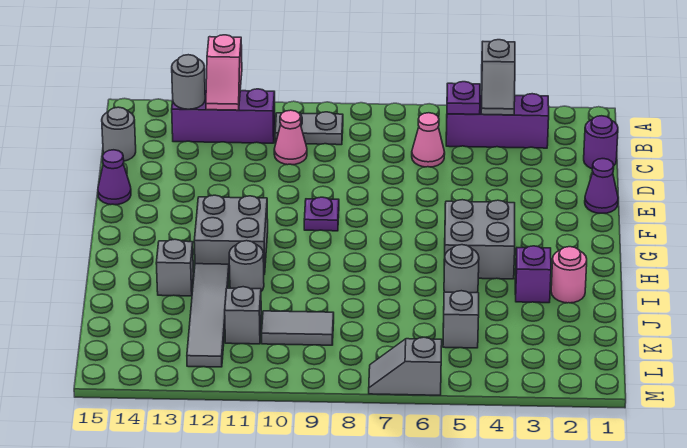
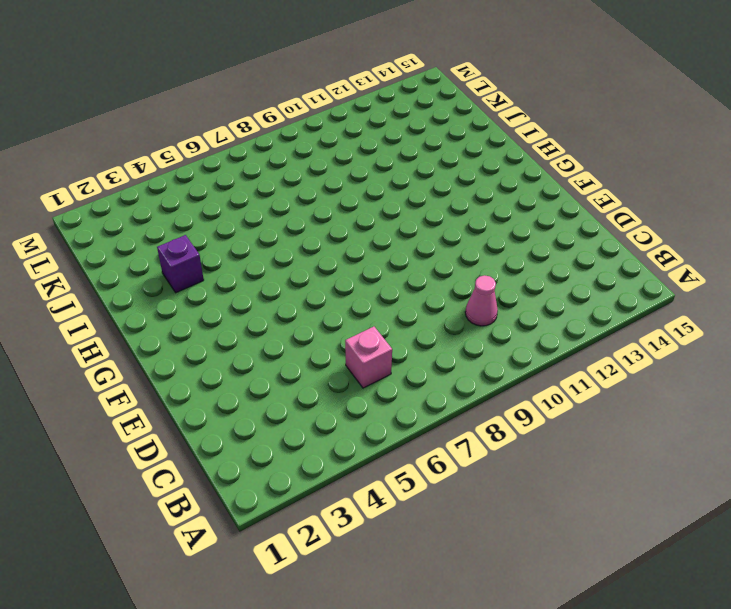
pink brick C6 level 1 -> pink cone C6 level 1
none -> purple brick B3:B5 level 1
none -> grey plate B9:B10 level 1
none -> purple brick B11:B13 level 1

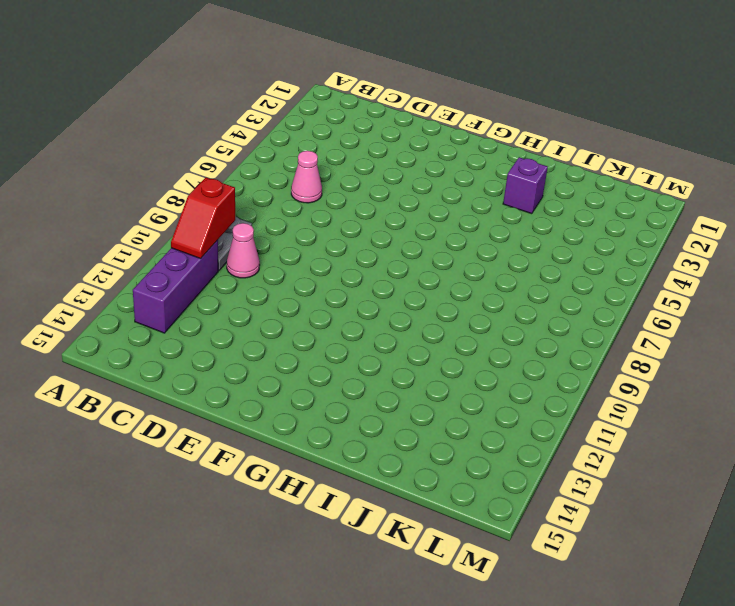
red slope B10:B11 level 2 top 10 -> none
none -> purple brick B3:B5 level 1
none -> purple round brick C1 level 1
none -> grey round brick C15 level 1

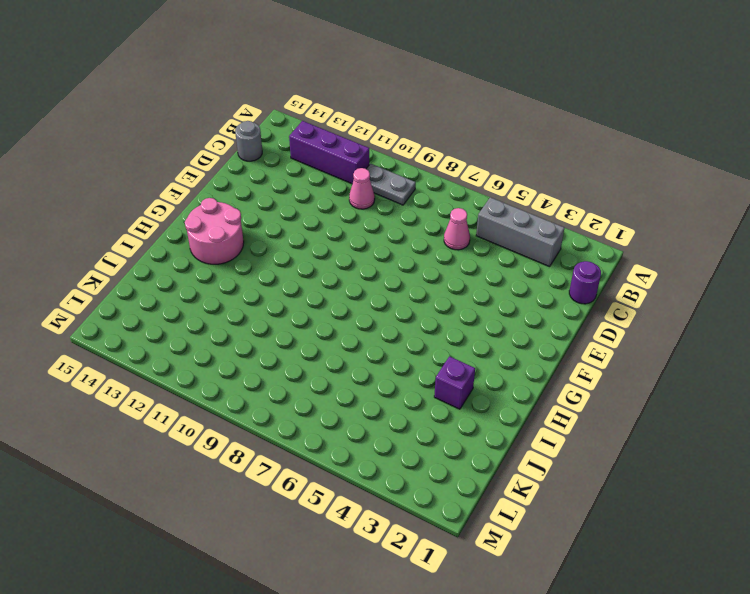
grey brick B3:B5 level 1 -> purple brick B3:B5 level 1
pink round brick G13:H14 level 1 -> none
none -> purple cone E1 level 1
none -> purple cone E15 level 1
none -> purple plate F9 level 1

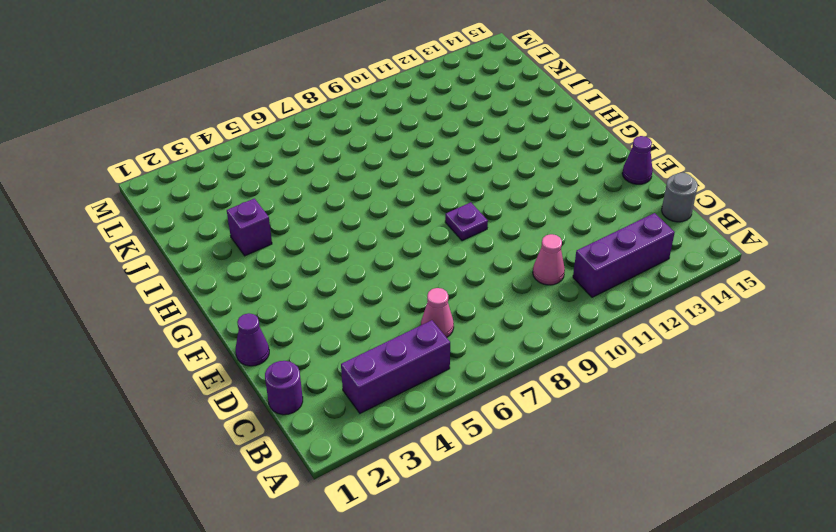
none -> grey plate B9:B10 level 1
none -> grey brick G4:H5 level 1
none -> grey brick G11:H12 level 1

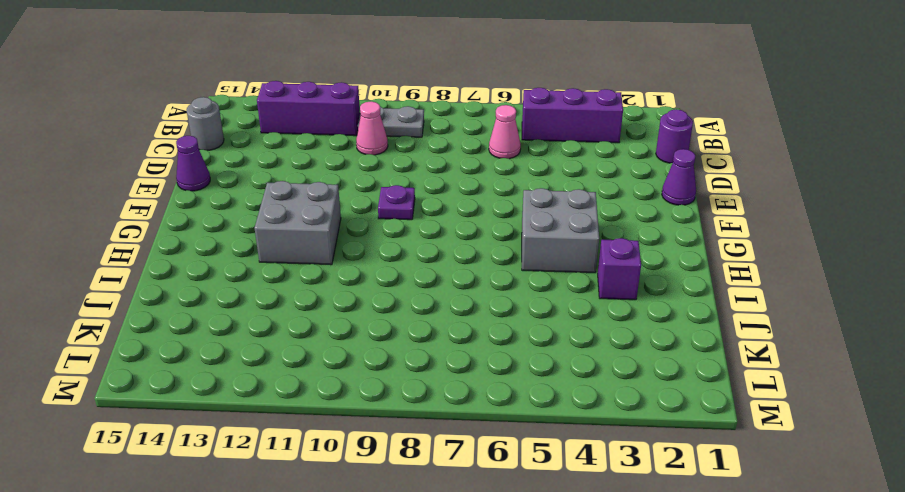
none -> pink round brick I2 level 1
none -> grey round brick I5 level 1
none -> grey round brick I11 level 1

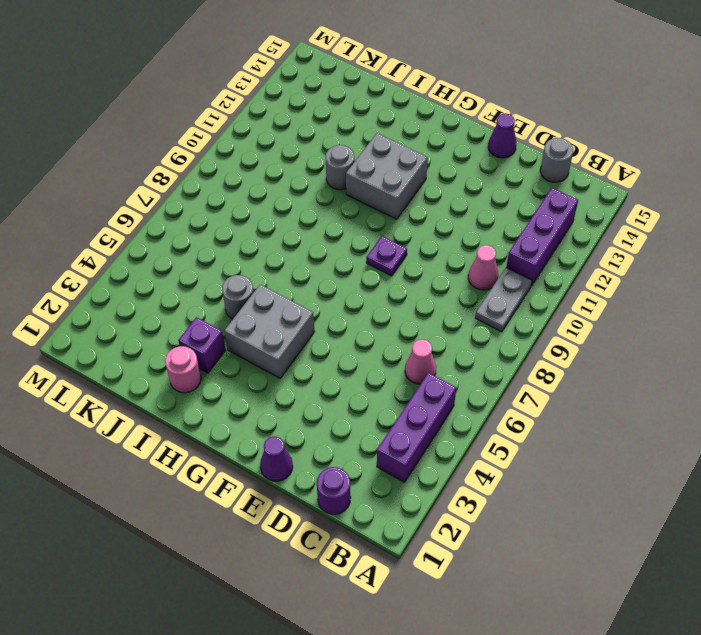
none -> grey tile I12:L12 level 1
none -> grey brick I13 level 1
none -> grey brick K5 level 1

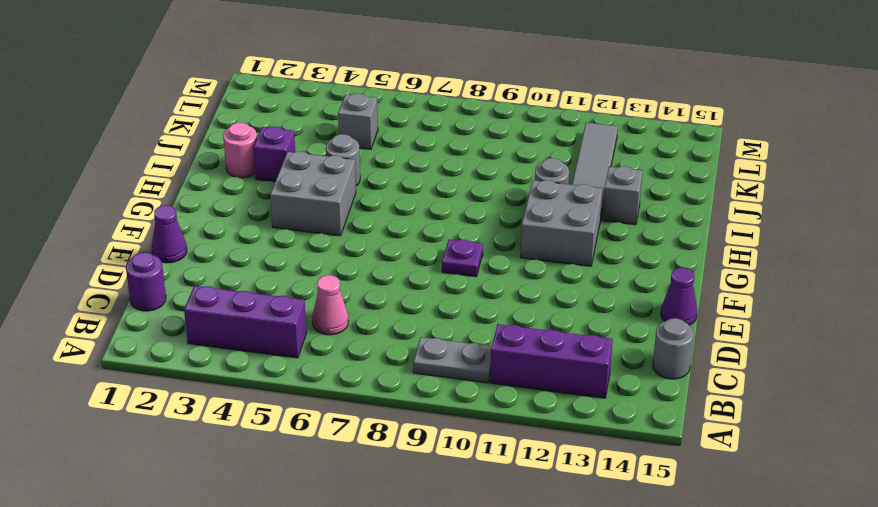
none -> pink cone C10 level 1
none -> grey tile K9:K10 level 1
none -> grey brick K11 level 1

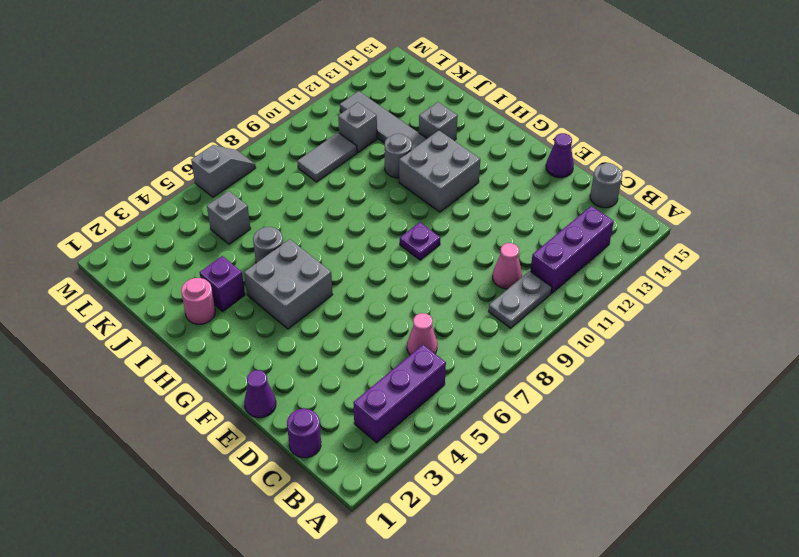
none -> grey slope A4:B4 level 2 top A
none -> pink slope A12:B12 level 2 top A
none -> purple plate B5 level 2

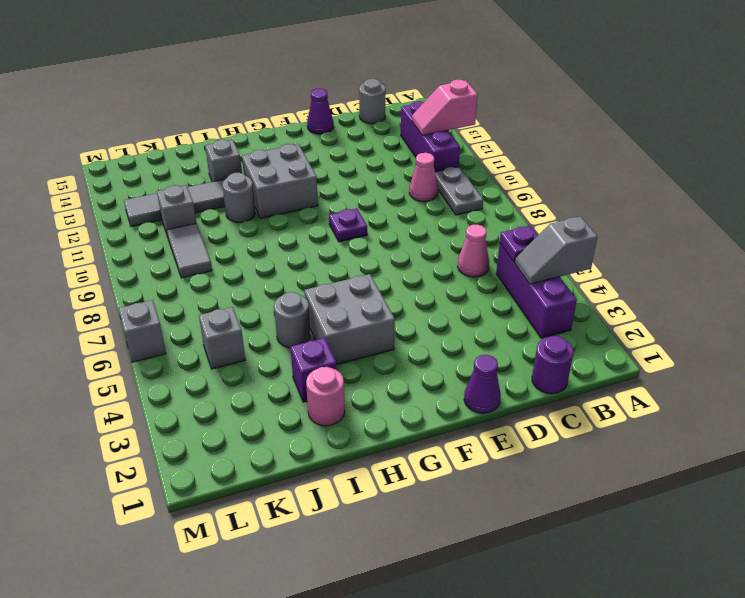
none -> grey round brick B13 level 2

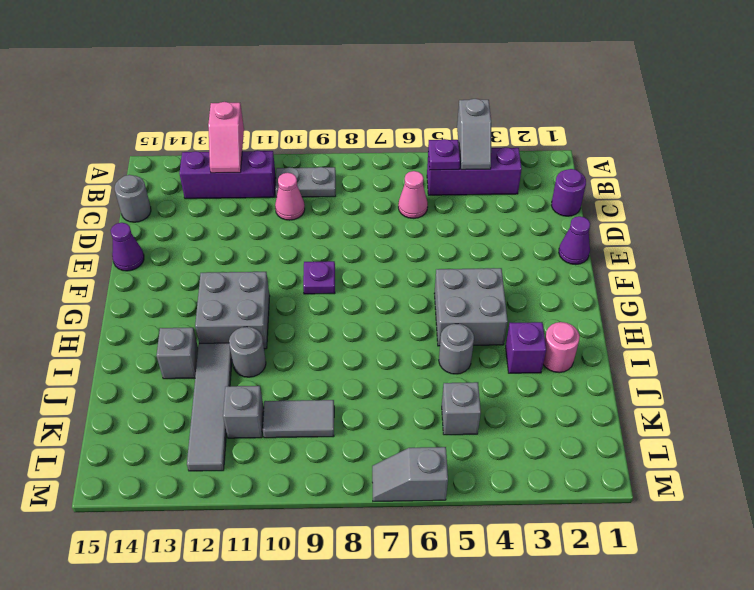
none -> grey round brick B13 level 2

